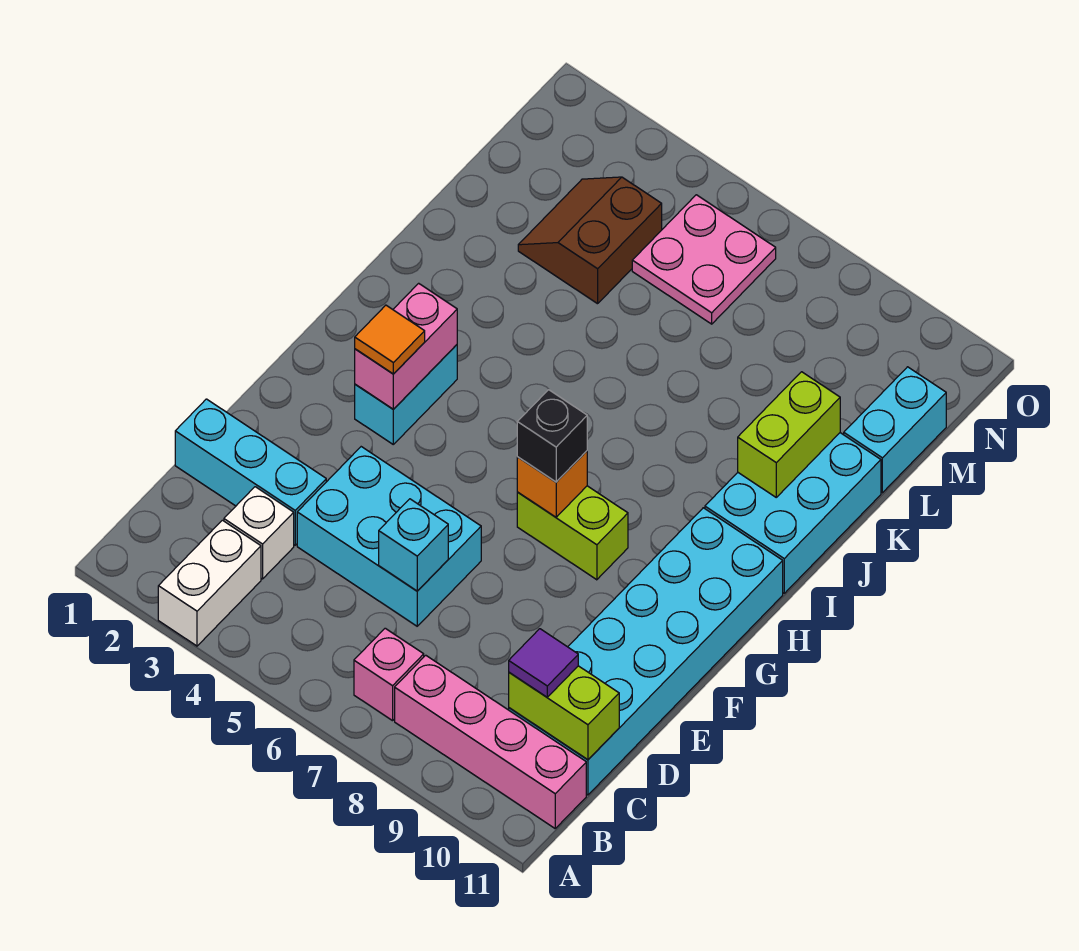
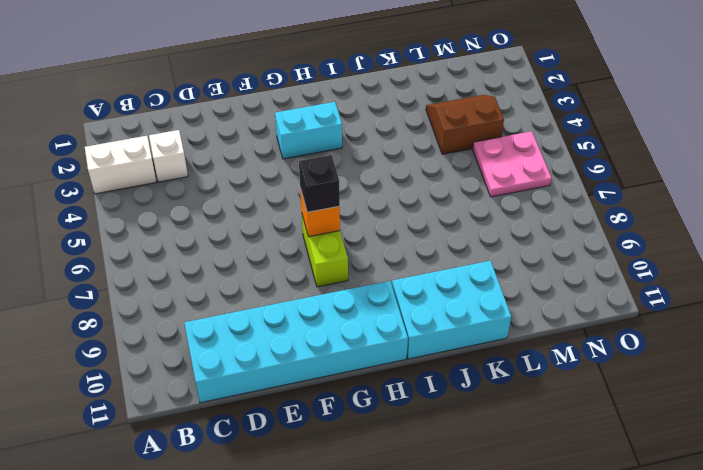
none -> pink brick B7 level 1
none -> pink brick B8:B11 level 1
none -> cyan brick D1:D3 level 1

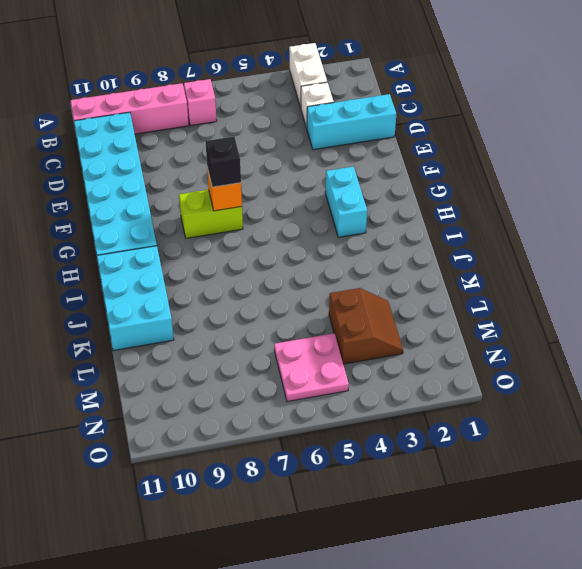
none -> cyan brick D4:E6 level 1
none -> cyan brick L11:M11 level 1
none -> lime brick C10:C11 level 2

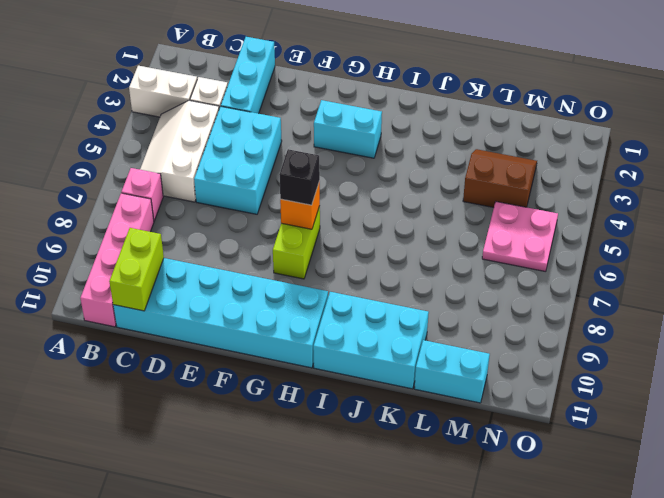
white slope B4:C6 level 1 top C -> none
none -> cyan brick D6 level 2
none -> pink brick G3:H3 level 2
none -> lime brick J10:K10 level 2

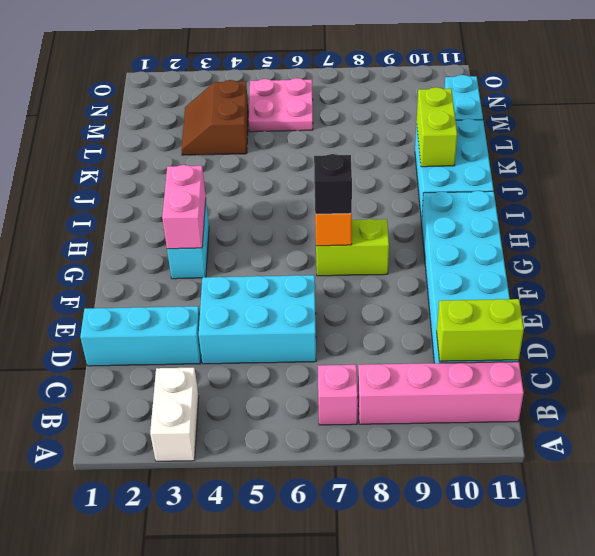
none -> white brick C3 level 1
none -> cyan brick D6 level 2
none -> purple tile C10 level 3

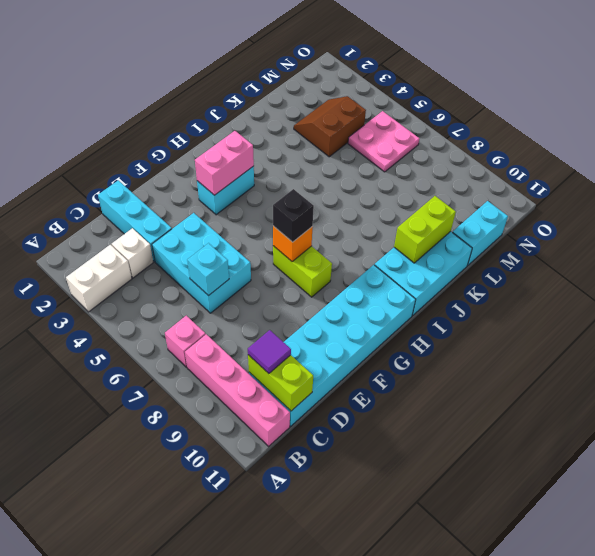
none -> orange tile G3 level 3

